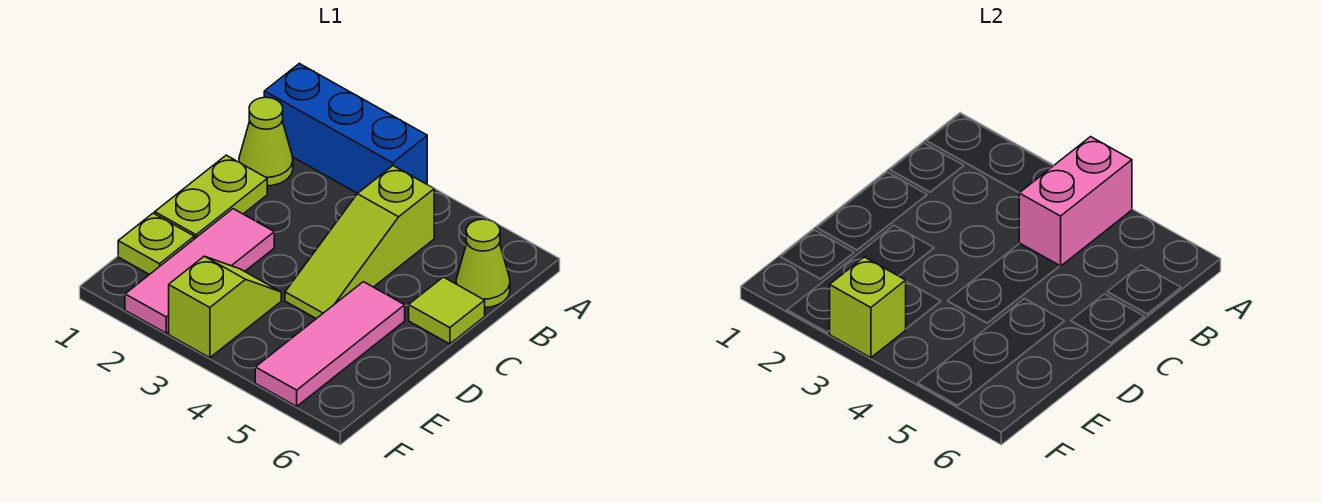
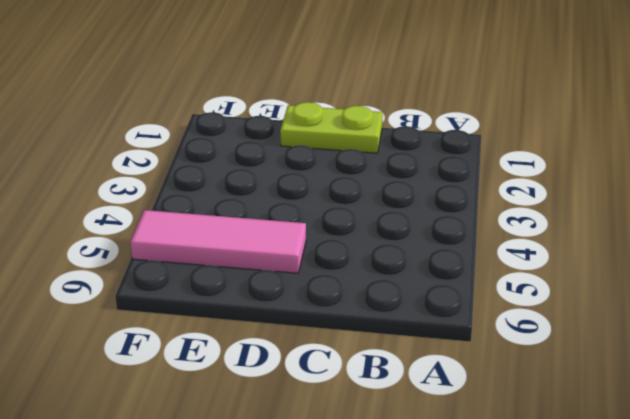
none -> blue brick A1:A3 level 1
none -> lime cone B1 level 1
none -> lime slope B4:D4 level 1 top B

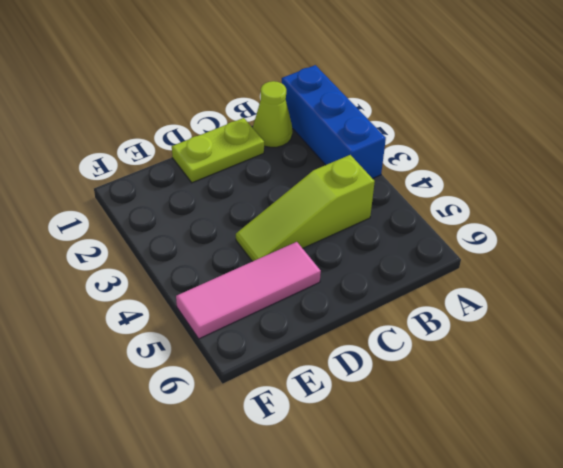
none -> lime cone B6 level 1
none -> lime tile C6 level 1
none -> pink tile D2:F2 level 1

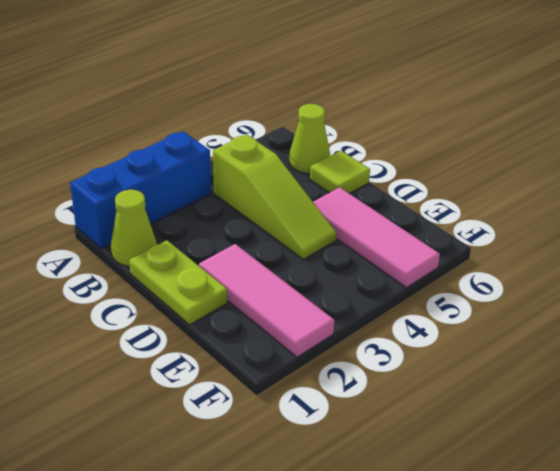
none -> lime plate E1 level 1
none -> lime slope E3:F3 level 1 top F
none -> pink brick A4:B4 level 2

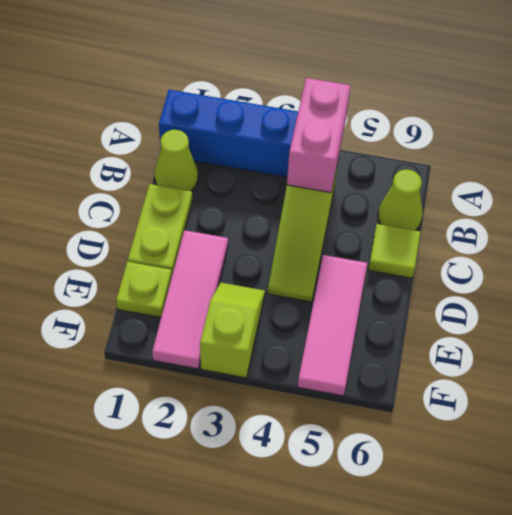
none -> lime brick F3 level 2

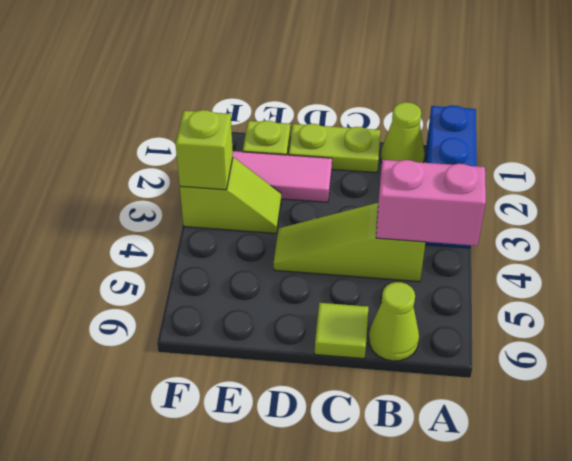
none -> pink tile D5:F5 level 1

